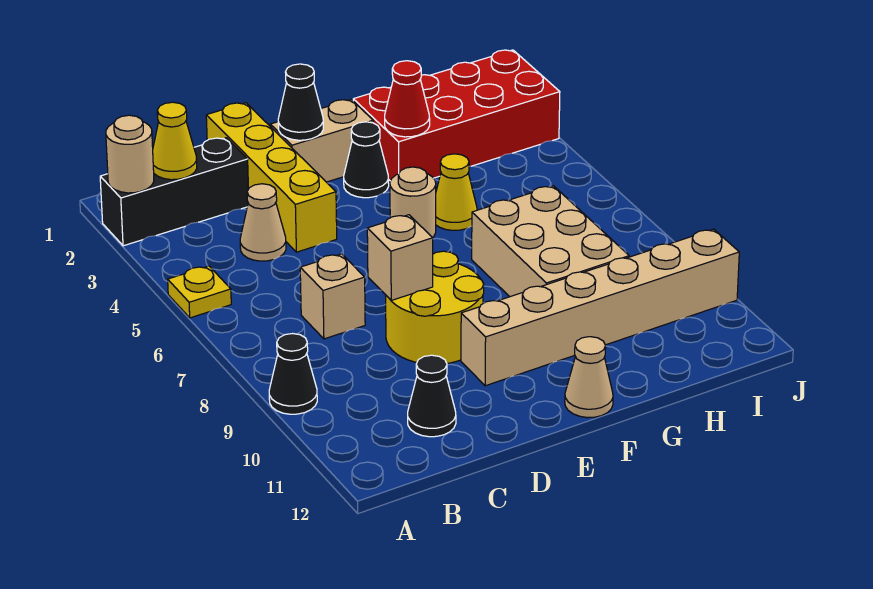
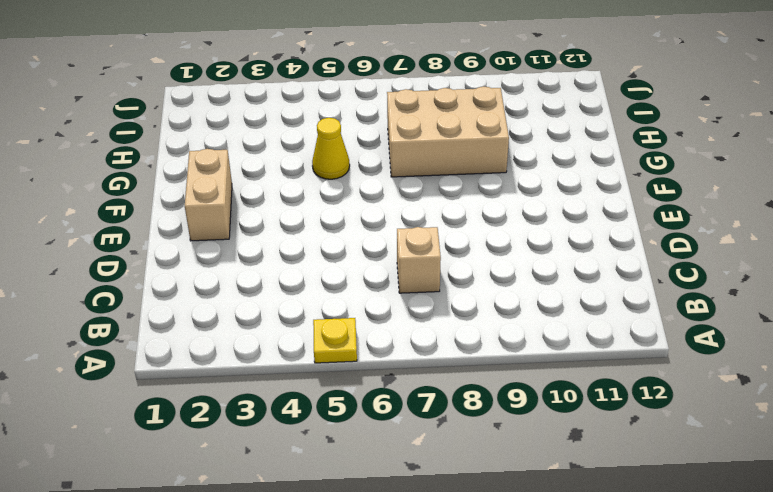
none -> black brick A2:C2 level 1
none -> black cone A9 level 1
none -> tan cone C4 level 1

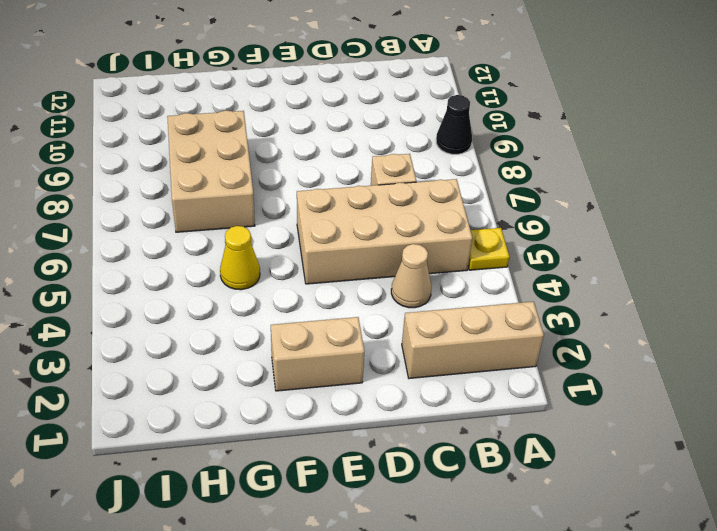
tan brick A2:C2 level 1 -> black brick A2:C2 level 1
tan brick B5:E6 level 1 -> none
none -> black cone C11 level 1
none -> yellow brick D1:D4 level 1
none -> yellow round brick D8:E9 level 1

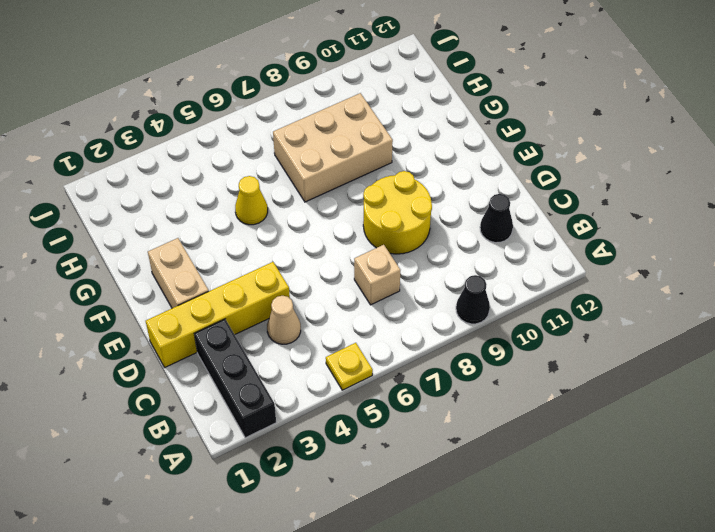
none -> tan brick E10:J10 level 1
none -> black cone F3 level 1
none -> tan round brick F5 level 1

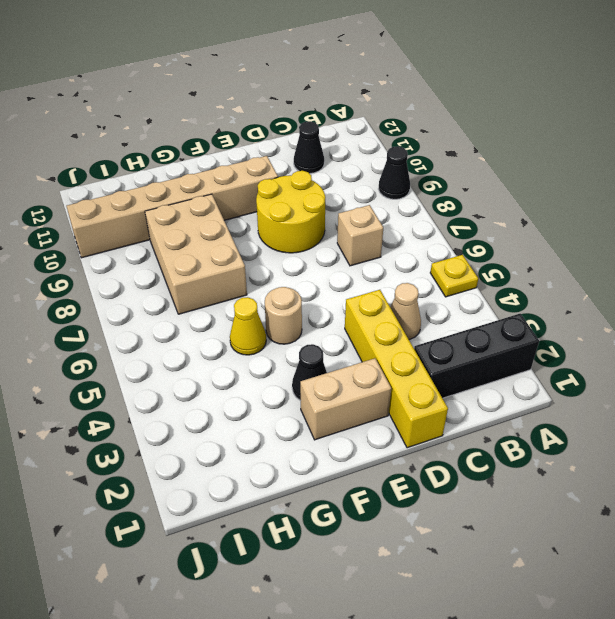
none -> tan cone F12 level 1
none -> red brick G2:J3 level 1
none -> tan round brick A2 level 2

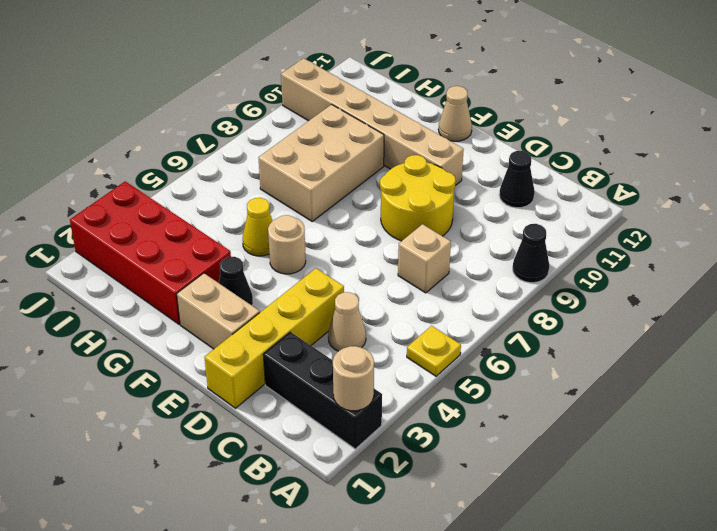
none -> yellow cone B2 level 2
none -> tan brick D8 level 2
none -> black cone E2 level 2

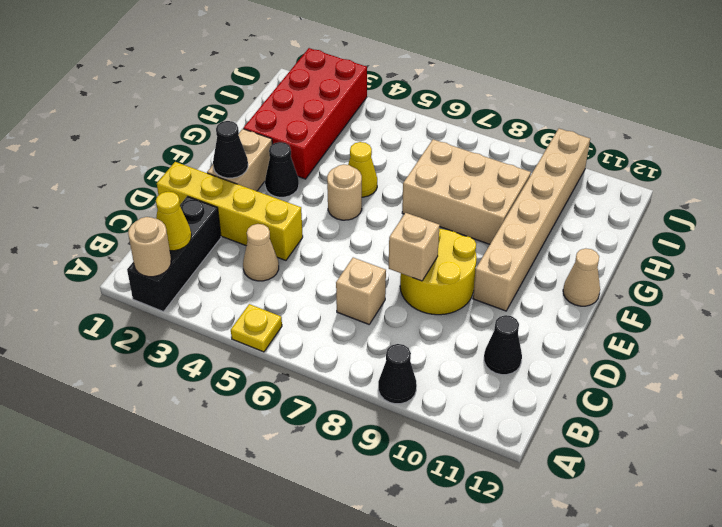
none -> red cone G3 level 2

